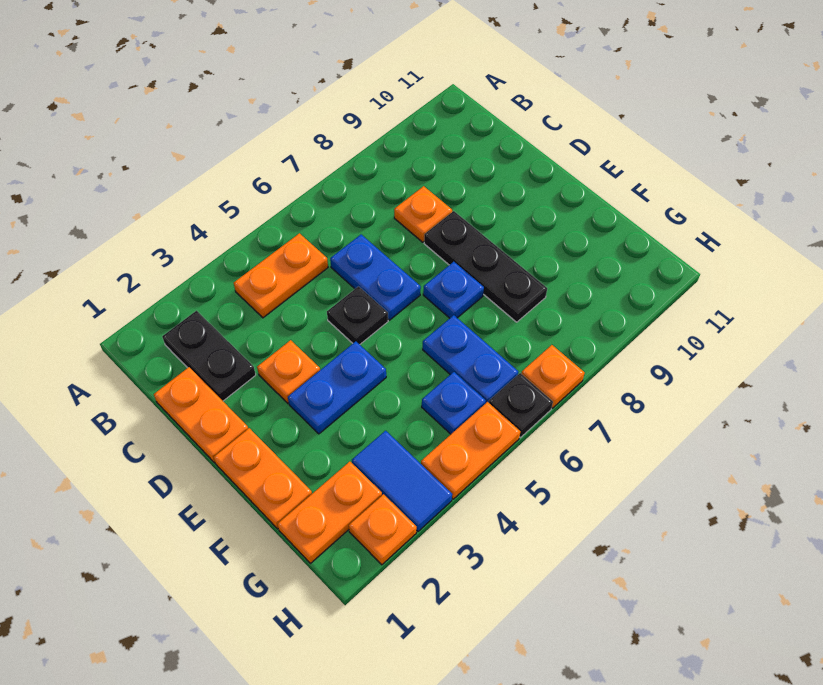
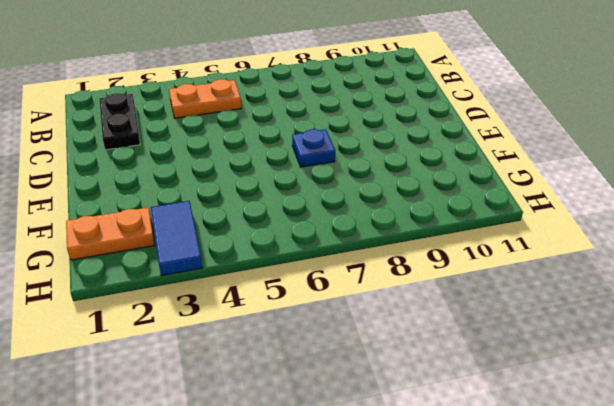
none -> orange plate C1:D1 level 1
none -> blue plate C6:D6 level 1
none -> orange plate C8 level 1

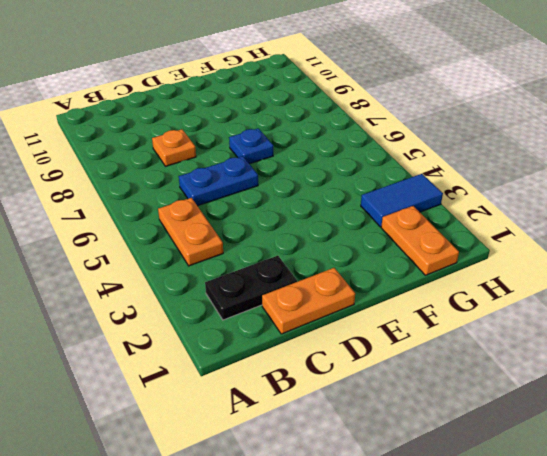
none -> orange plate D3 level 1
none -> black plate D5 level 1
none -> black plate D8:F8 level 1

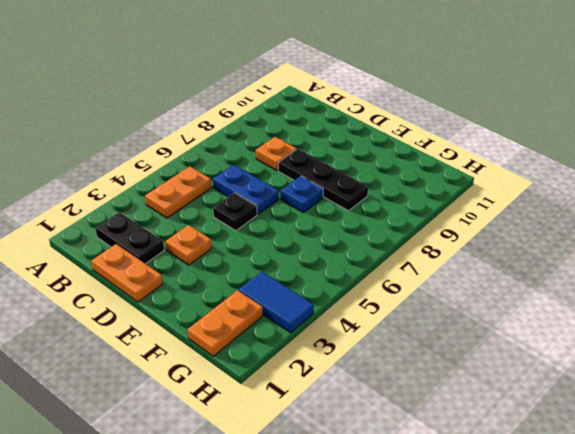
none -> orange plate E1:F1 level 1
none -> blue plate E3:E4 level 1
none -> blue plate F6:G6 level 1

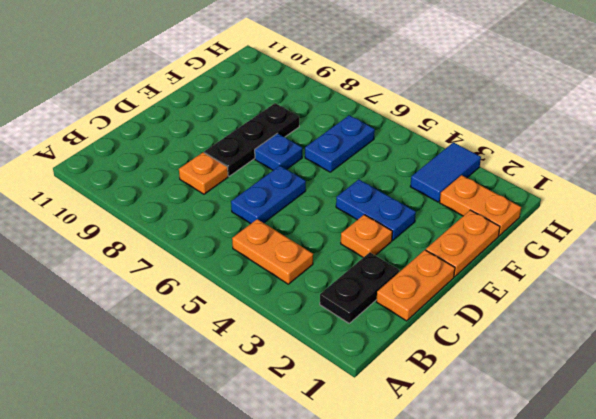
none -> black plate D5 level 1
none -> blue plate G5 level 1
none -> orange plate H2 level 1

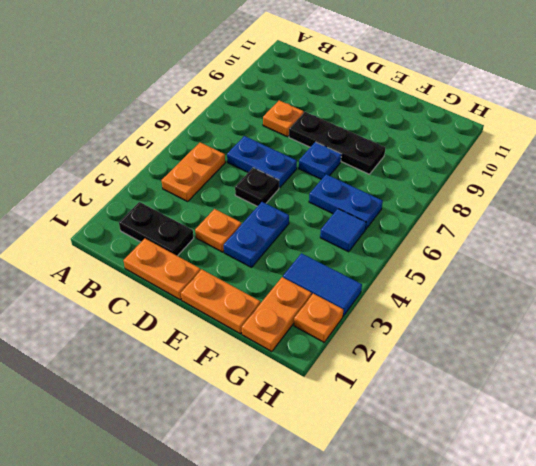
blue tile G5 level 1 -> blue plate G5 level 1
none -> orange plate H4:H5 level 1
none -> black plate H6 level 1
none -> orange plate H7 level 1

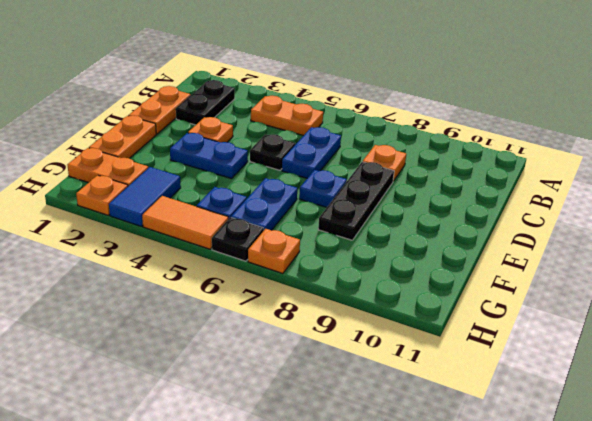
orange tile H4:H5 level 1 -> orange plate H4:H5 level 1

